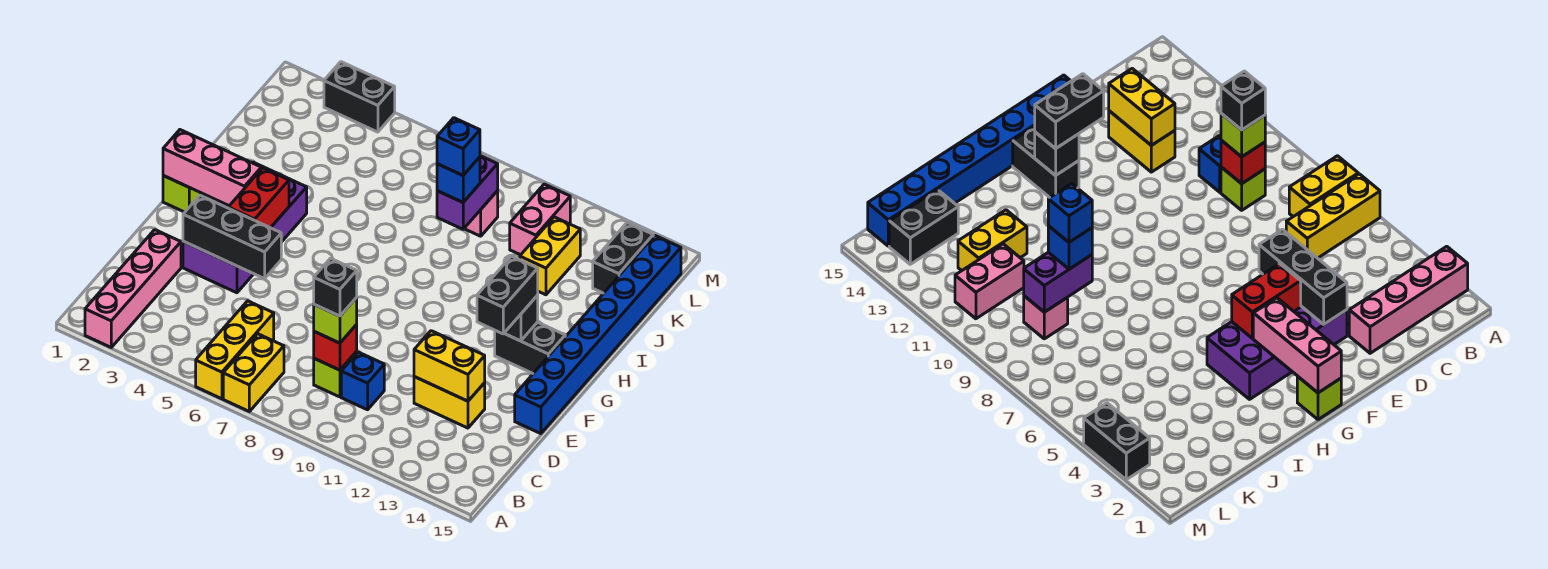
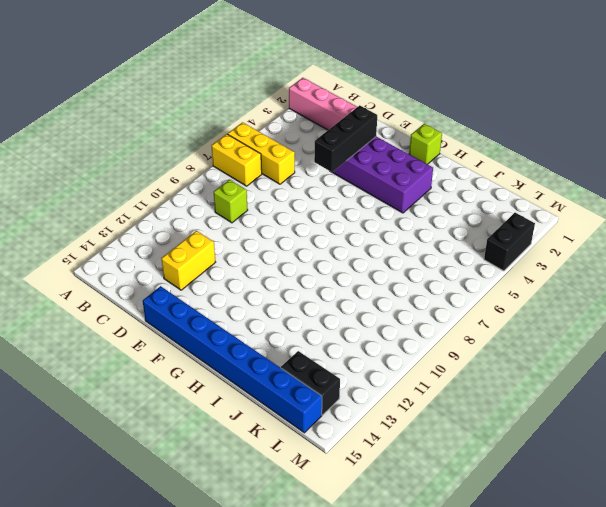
none -> blue brick C10 level 1
none -> black brick G13:G14 level 1
none -> yellow brick J12:K12 level 1

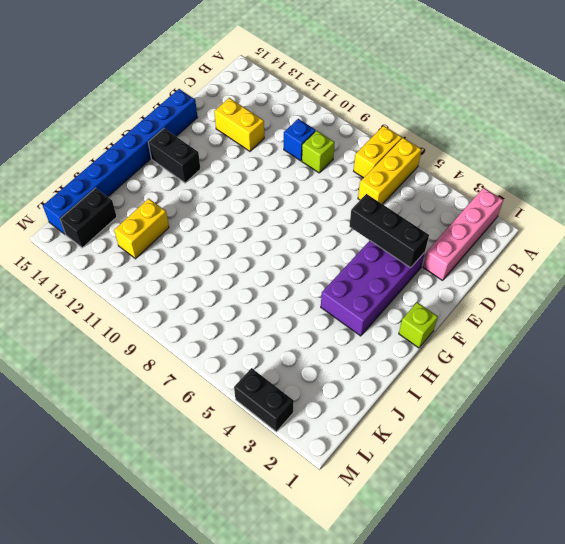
none -> pink brick K9 level 1
none -> pink brick K11:L11 level 1
none -> red brick C9 level 2

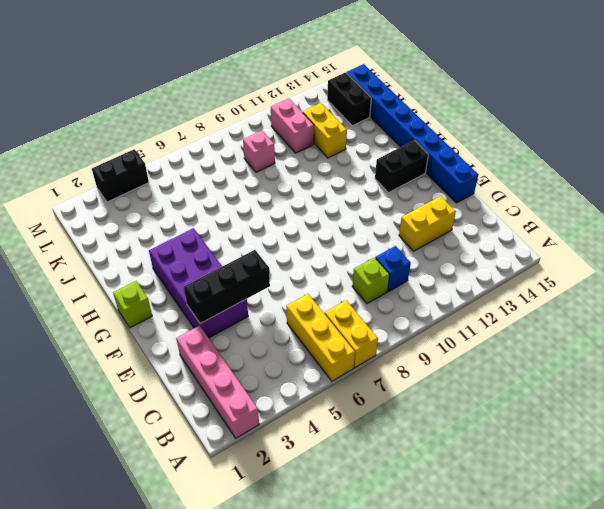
none -> red brick C9 level 2
none -> yellow brick D12:D13 level 2
none -> red brick F4:G4 level 2

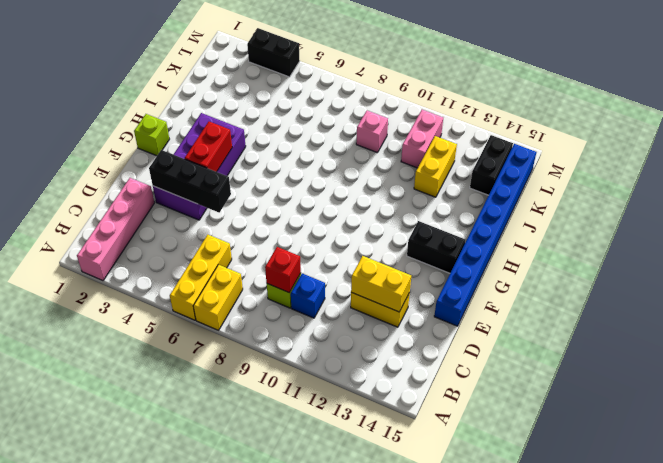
none -> pink brick G1:G3 level 2
none -> black brick G13 level 2
none -> purple brick J9:K9 level 2

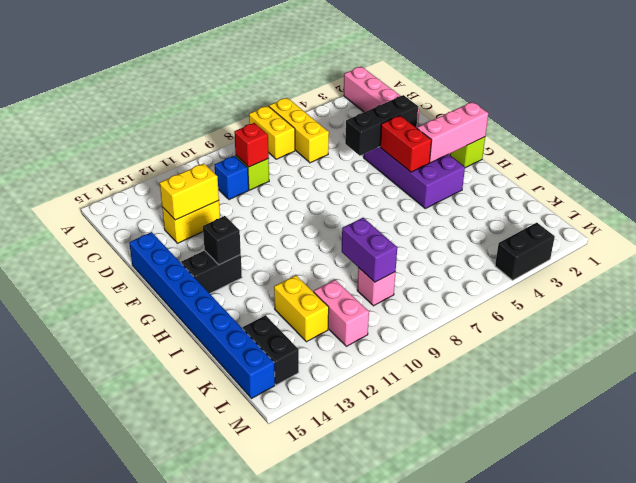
none -> lime brick C9 level 3
none -> black brick F13:G13 level 3
none -> blue brick J9 level 3

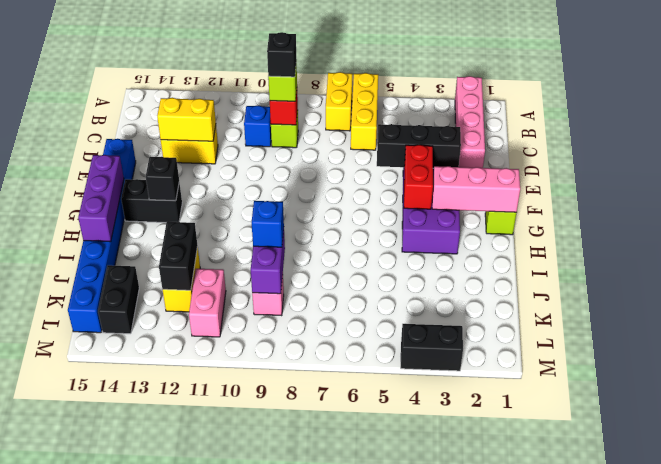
purple brick G15:I15 level 2 -> none
black brick J12:K12 level 2 -> black brick F13:G13 level 3
none -> blue brick J9 level 4

